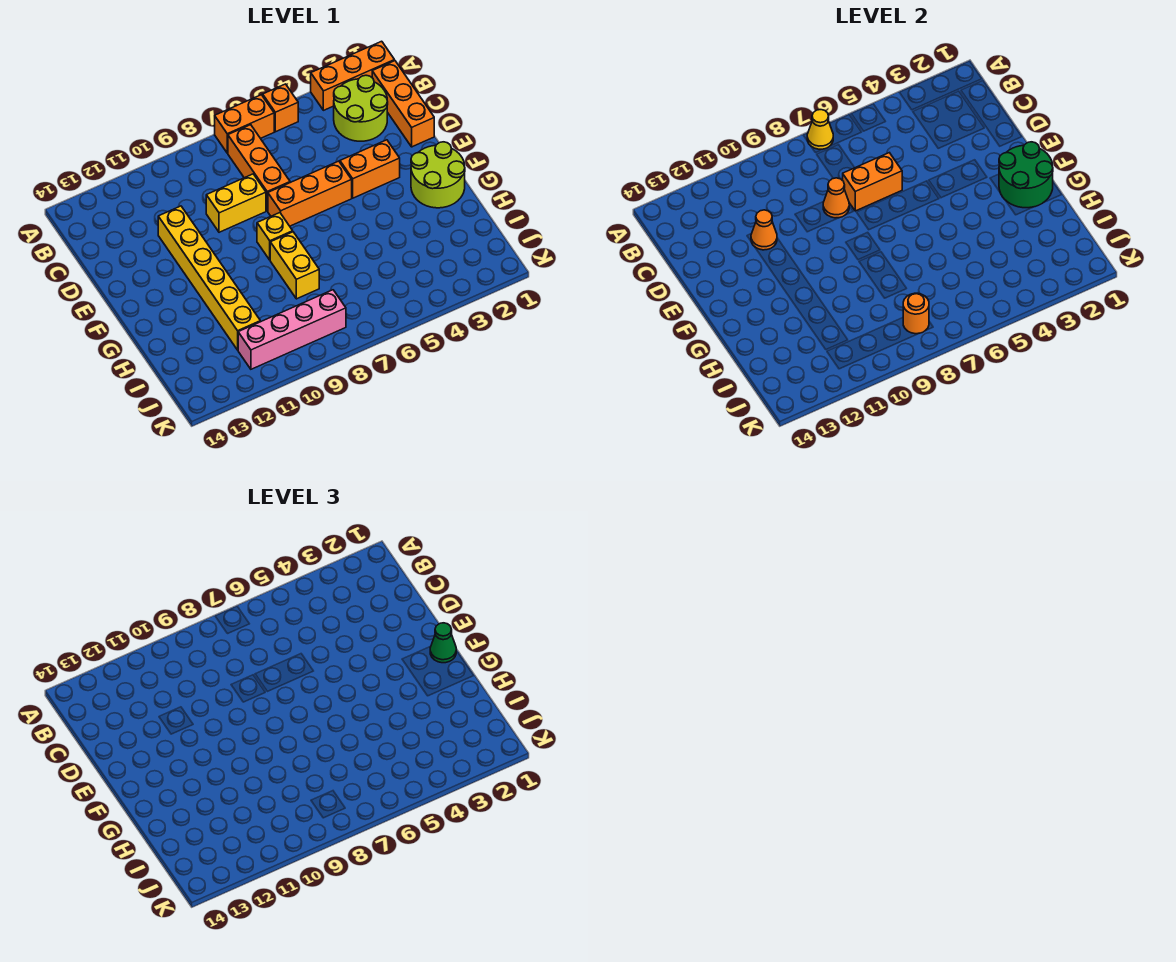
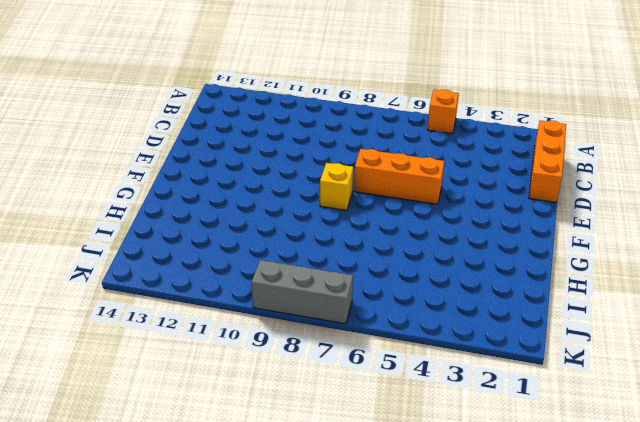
grey brick K7:K9 level 1 -> none
none -> orange brick A1:A3 level 1
none -> orange brick A6:A7 level 1
none -> lime round brick B2:C3 level 1

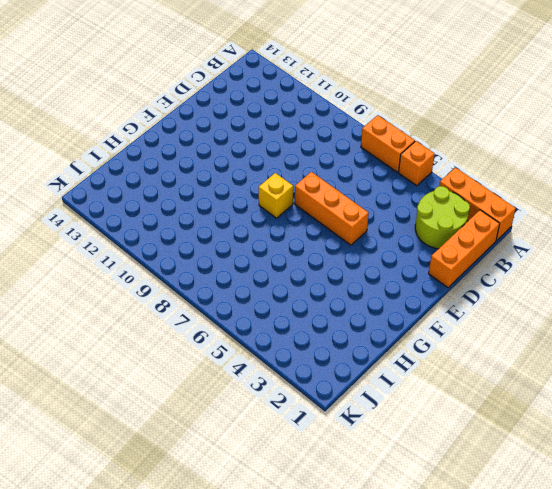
none -> orange brick B7:D7 level 1
none -> yellow brick D8:D9 level 1
none -> yellow brick D11:I11 level 1

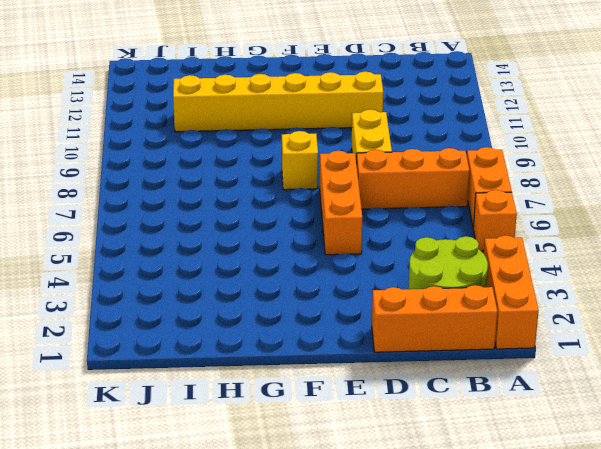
none -> orange brick E3:E4 level 1
none -> lime round brick F1:G2 level 1
none -> yellow brick G8:H8 level 1

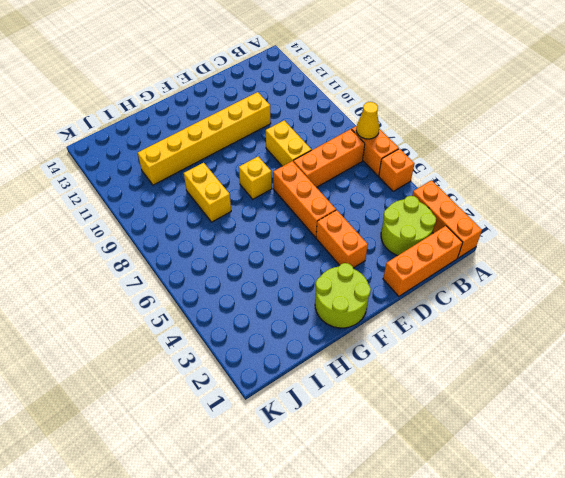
yellow brick H8:H9 level 1 -> yellow brick G8:H8 level 1
none -> pink brick J8:J11 level 1
none -> orange brick D6:D7 level 2
none -> orange cone D8 level 2

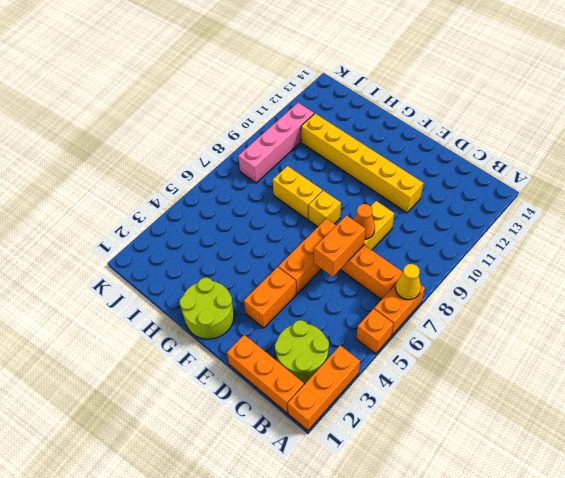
none -> orange cone D11 level 2
none -> green round brick F1:G2 level 2
none -> orange round brick J8 level 2

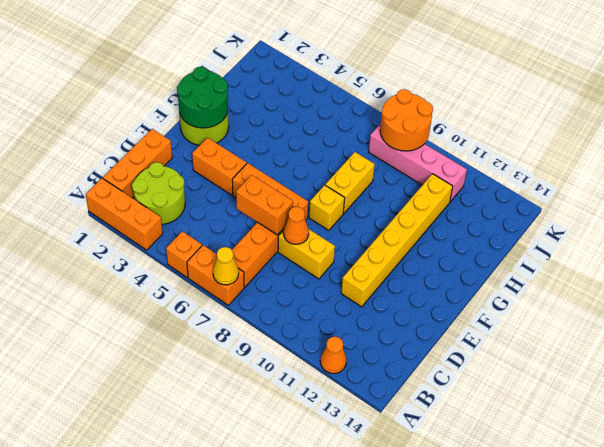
orange cone A12 level 1 -> orange cone D11 level 2
orange round brick J8:K9 level 2 -> orange round brick J8 level 2
none -> green cone F1 level 3

